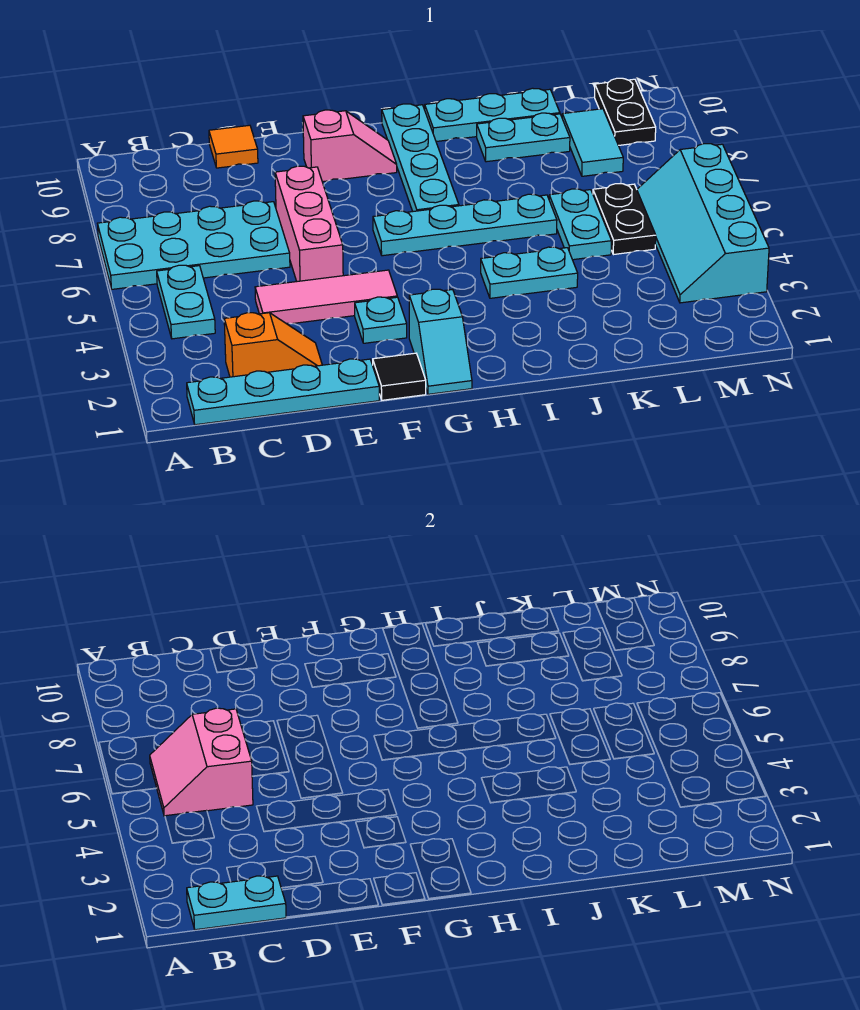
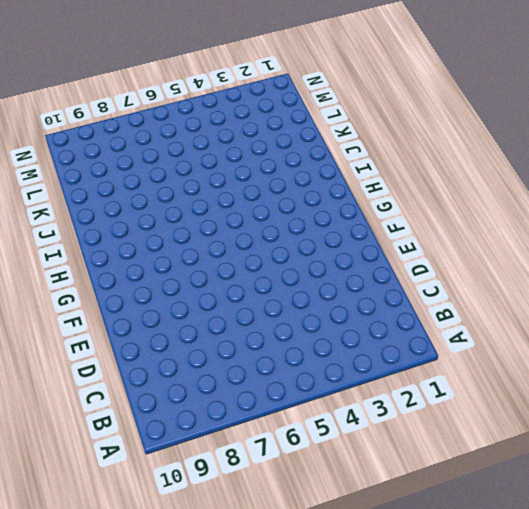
none -> cyan plate A6:D7 level 1
none -> cyan plate B1:E1 level 1
none -> cyan plate B4:B5 level 1

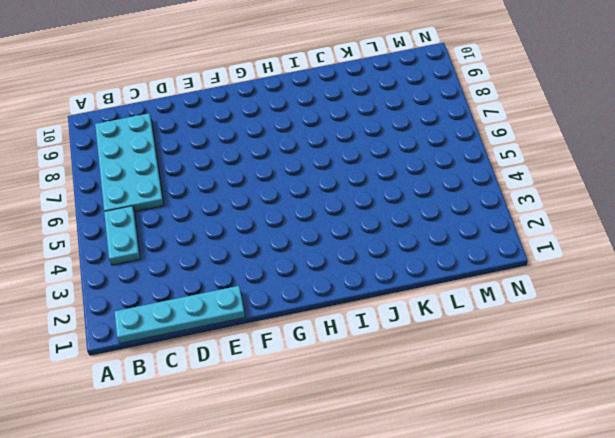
cyan plate B6:C9 level 1 -> cyan plate A6:D7 level 1
none -> orange slope C2:D2 level 1 top C
none -> pink tile D4:F4 level 1
none -> orange tile D10 level 1

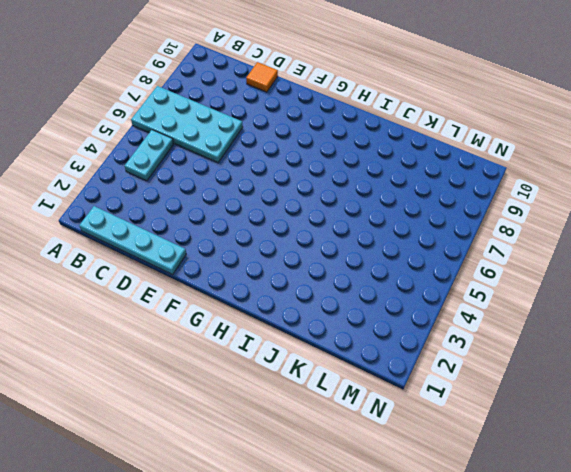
none -> orange slope C2:D2 level 1 top C
none -> pink tile D4:F4 level 1
none -> pink brick E5:E7 level 1

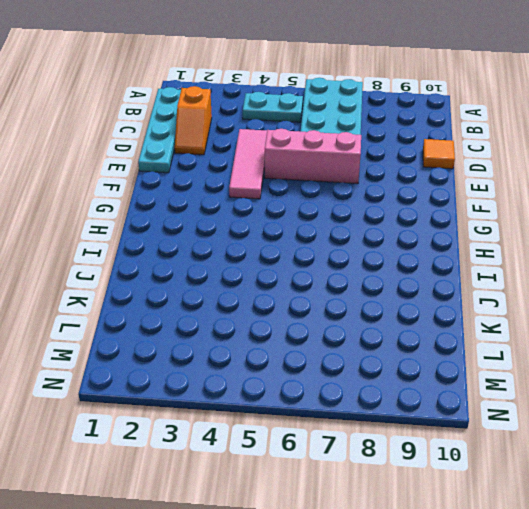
none -> black tile F1 level 1
none -> cyan plate F3 level 1
none -> pink slope F9:G9 level 1 top F

